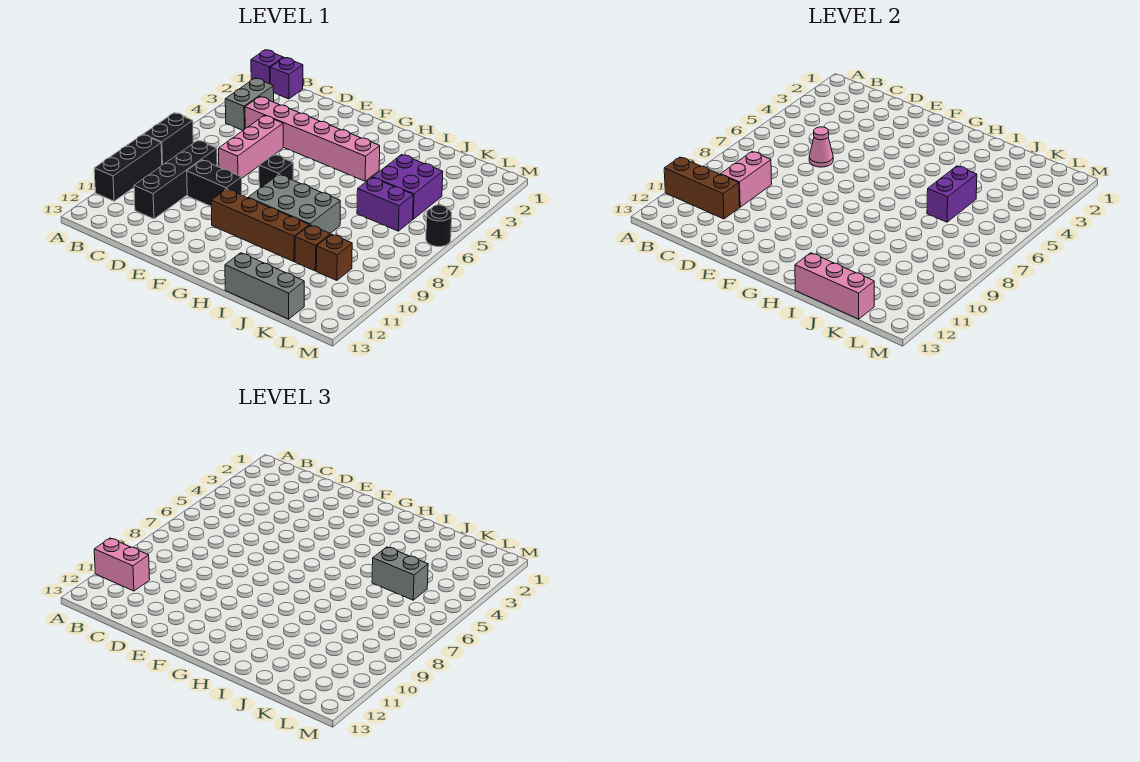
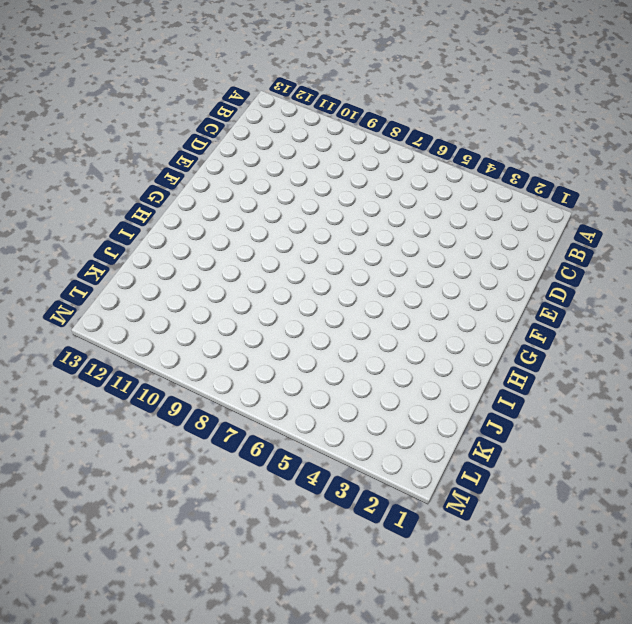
none -> purple brick A1 level 1
none -> black brick A7:A8 level 1
none -> black brick A9:A11 level 1

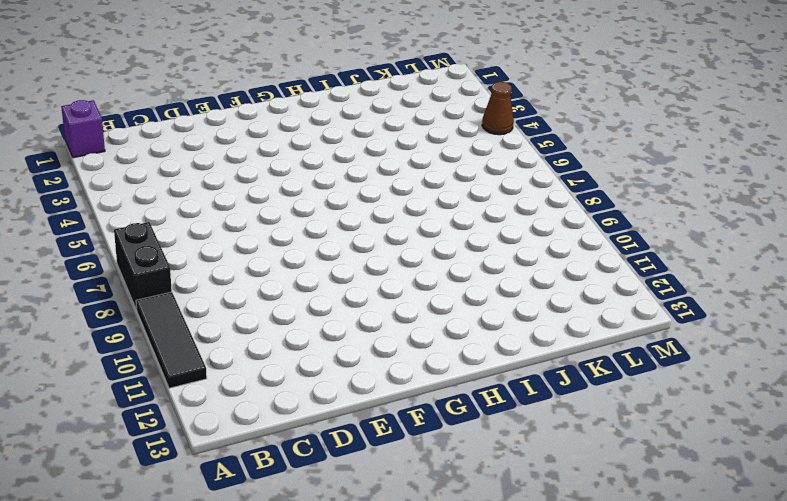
black tile A9:A11 level 1 -> black brick A9:A11 level 1
brown cone M4 level 1 -> none
none -> purple brick B1 level 1
none -> grey brick B3:B4 level 1
none -> pink brick C4:H4 level 1

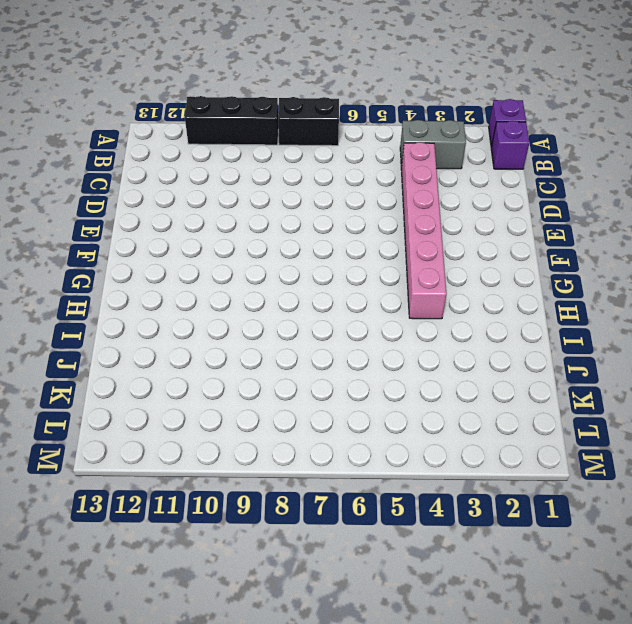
none -> black brick C8:C11 level 1
none -> pink brick D5:D7 level 1
none -> black brick D9:E9 level 1

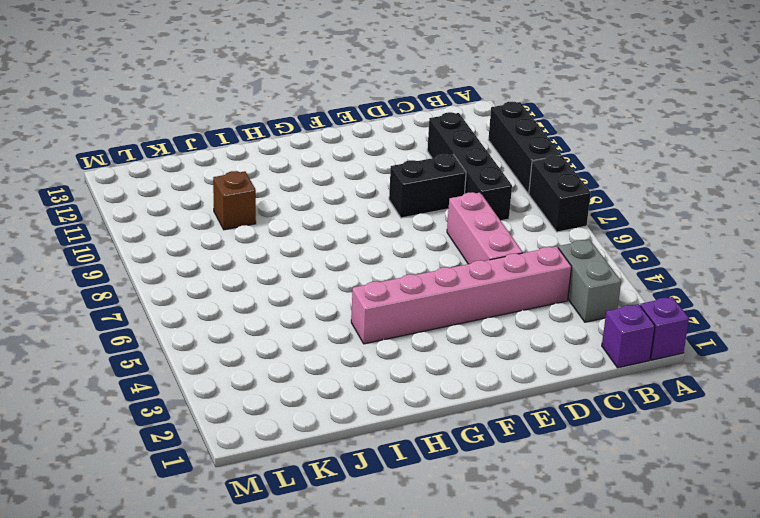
none -> black brick F7 level 1
none -> brown brick F10:I10 level 1
none -> grey brick G8:I9 level 1

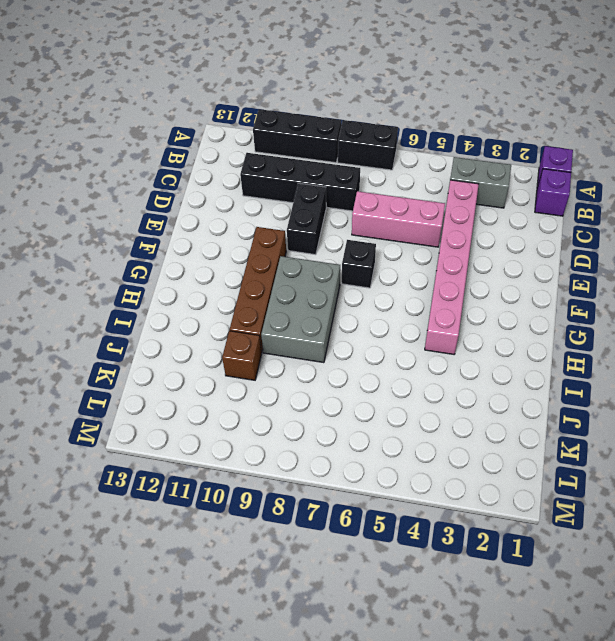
none -> grey brick I13:K13 level 1
none -> purple brick J4:K5 level 1
none -> purple brick J6:K6 level 1

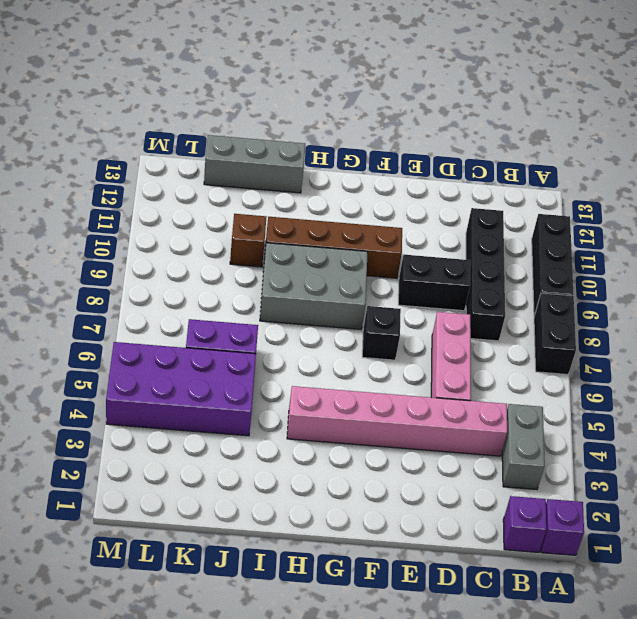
purple brick J4:M5 level 1 -> purple brick J4:K5 level 1
none -> brown brick K10 level 1
none -> black round brick M6 level 1
none -> brown brick A11:C11 level 2

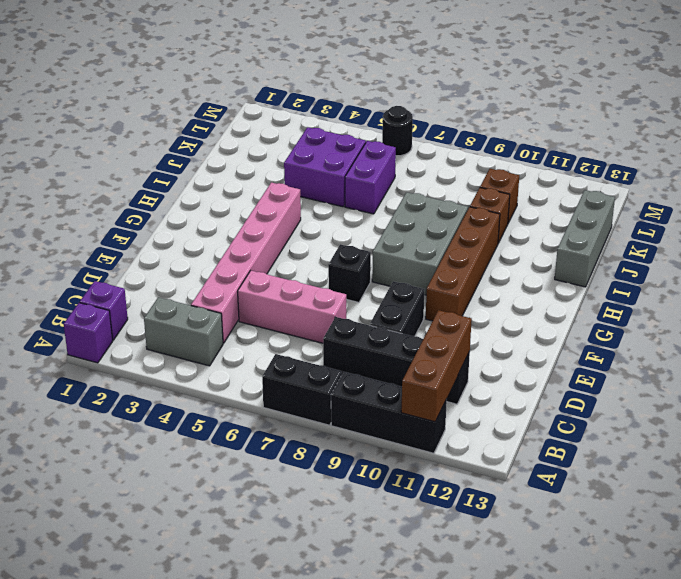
none -> pink brick C9:C10 level 2
none -> pink cone D6 level 2
none -> pink brick I13:K13 level 2

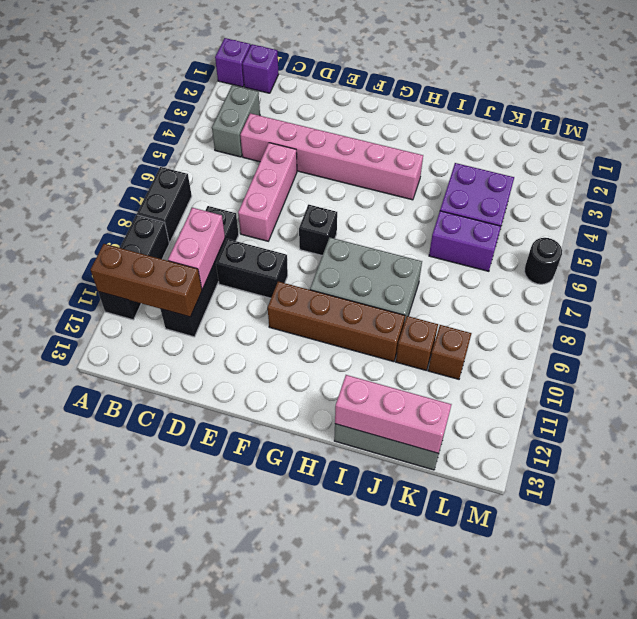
none -> pink cone D6 level 2
none -> purple brick J5:J6 level 2
none -> pink brick A11:B11 level 3

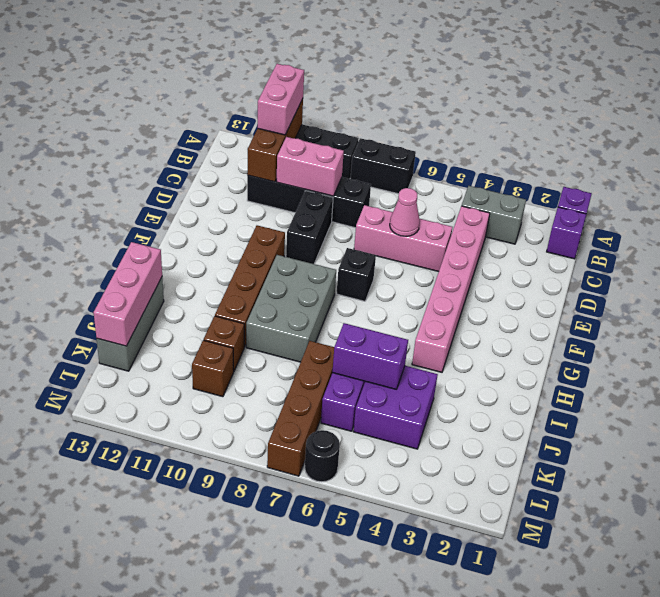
brown brick J7:M7 level 1 -> none
none -> grey brick J5:K5 level 3

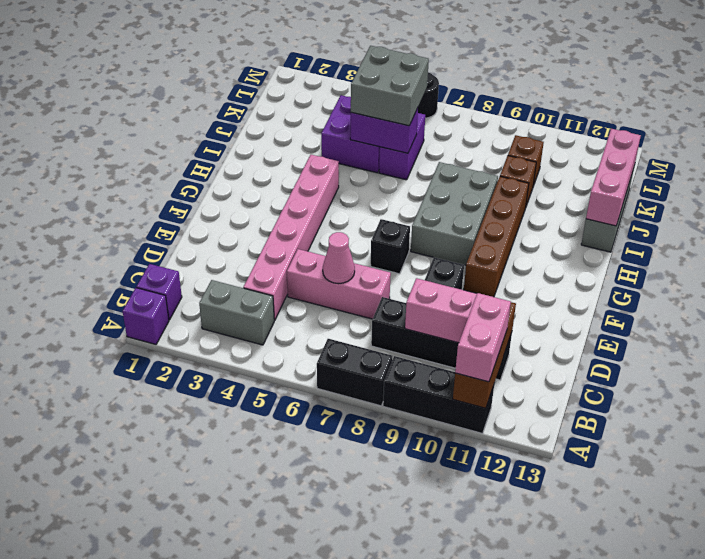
grey brick J5:K6 level 3 -> grey brick J5:K5 level 3

